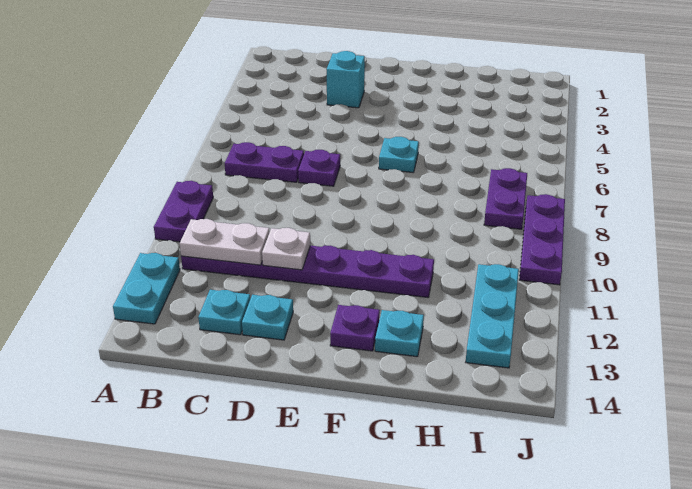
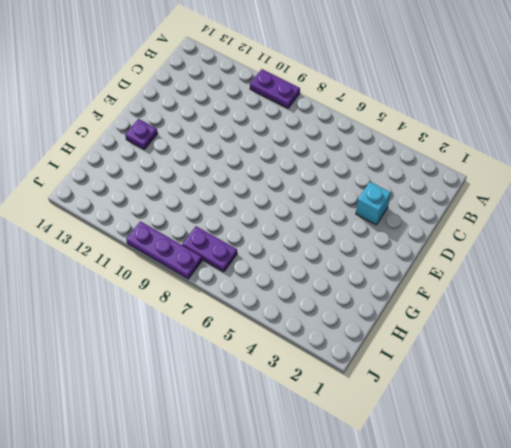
none -> cyan plate A12:A13 level 1
none -> purple plate B7:C7 level 1
none -> purple plate B11:G11 level 1

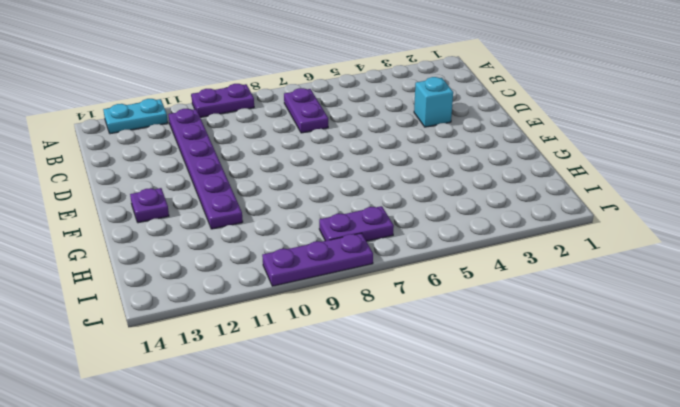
none -> cyan plate C13 level 1
none -> purple plate D7 level 1
none -> cyan plate D13 level 1

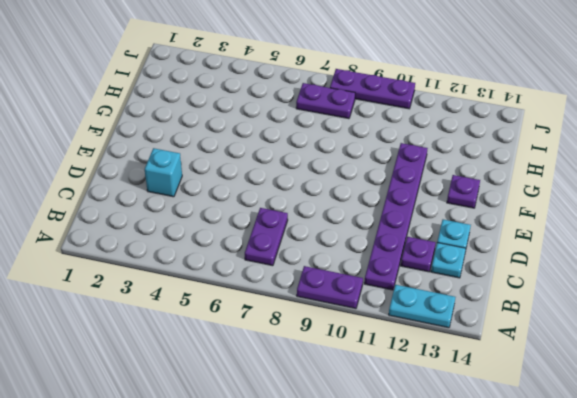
purple plate C12 level 1 -> purple plate D7 level 1
none -> cyan plate F6 level 1
none -> cyan plate G13 level 1
none -> cyan plate I11:I13 level 1

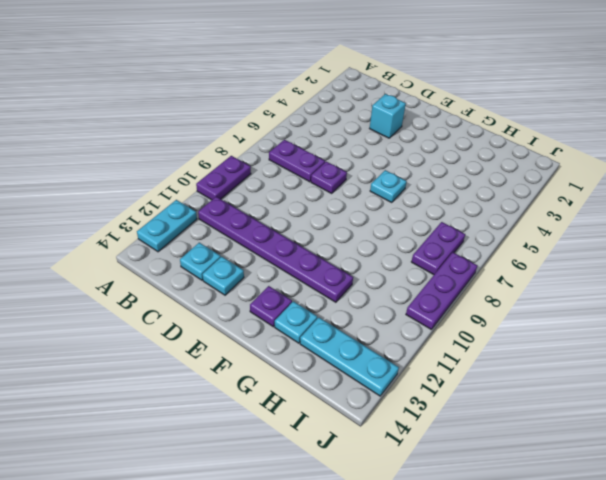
cyan plate H13:J13 level 1 -> cyan plate I11:I13 level 1
none -> white plate B11:C11 level 2
none -> white plate D11 level 2

